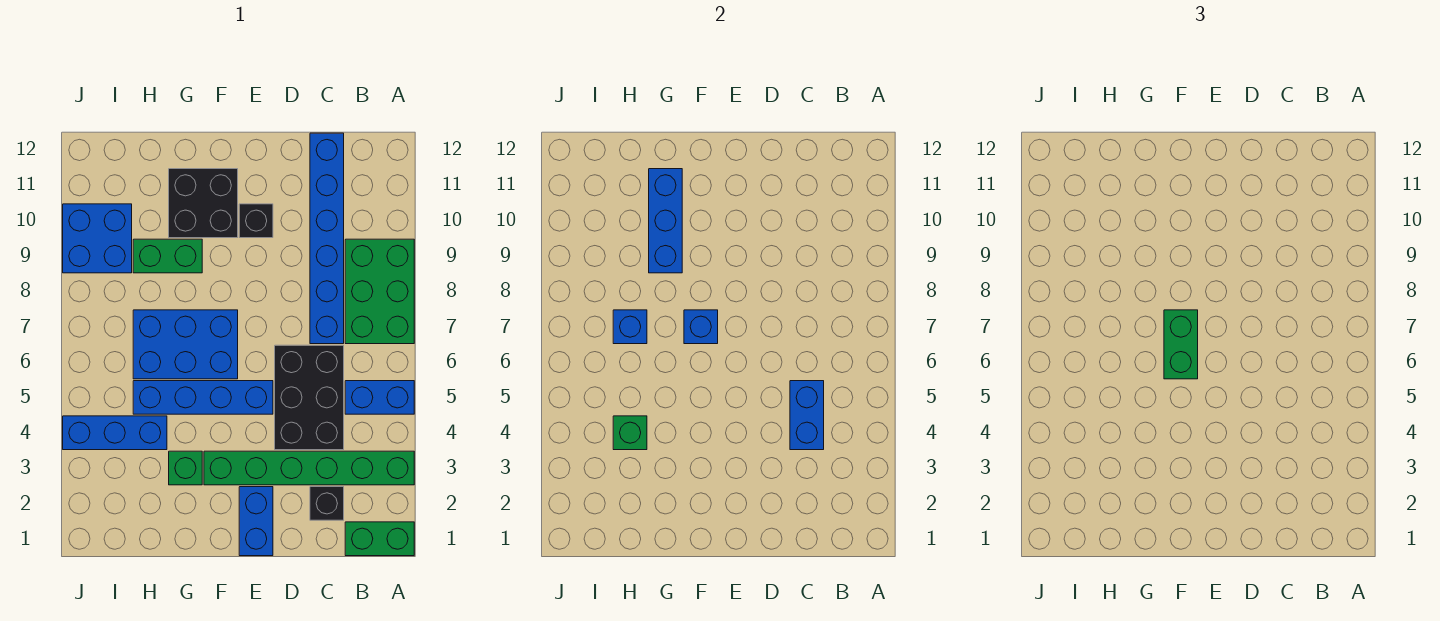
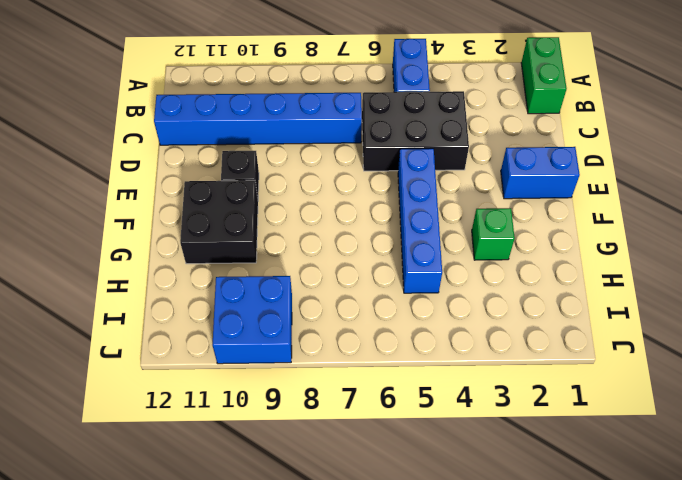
none -> green brick A3:F3 level 1
none -> green brick A7:B9 level 1
none -> black brick C2 level 1

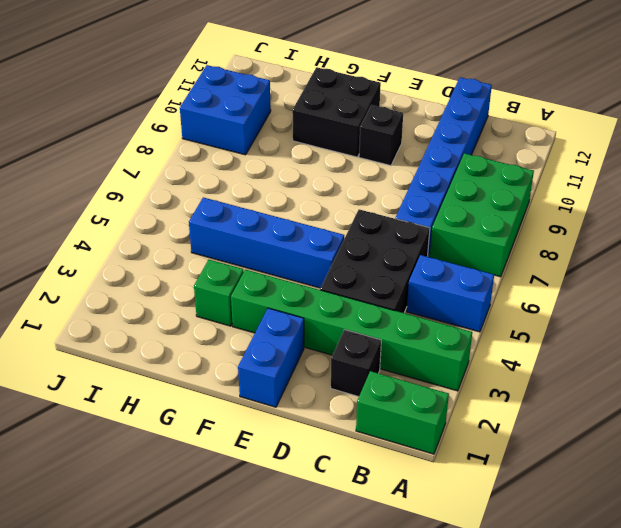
none -> blue brick F6:H7 level 1
none -> green brick G9:H9 level 1
none -> blue brick H4:J4 level 1

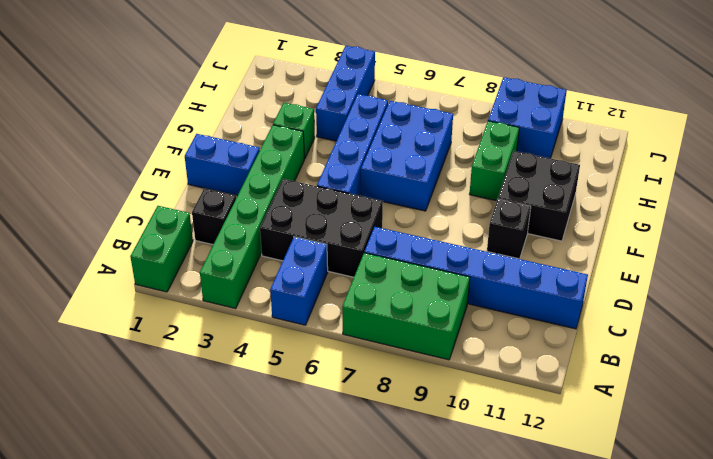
none -> blue brick C4:C5 level 2
none -> blue brick F7 level 2
none -> blue brick G9:G11 level 2

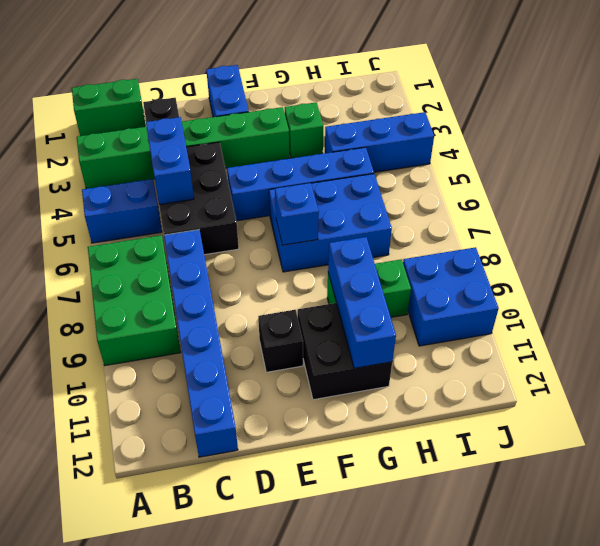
none -> green brick H4 level 2
none -> blue brick H7 level 2
none -> green brick F6:F7 level 3

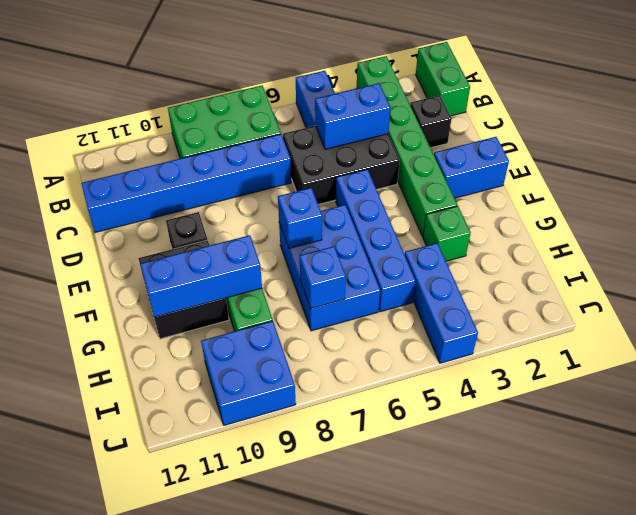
none -> green brick H4 level 2
none -> green brick F6:F7 level 3

